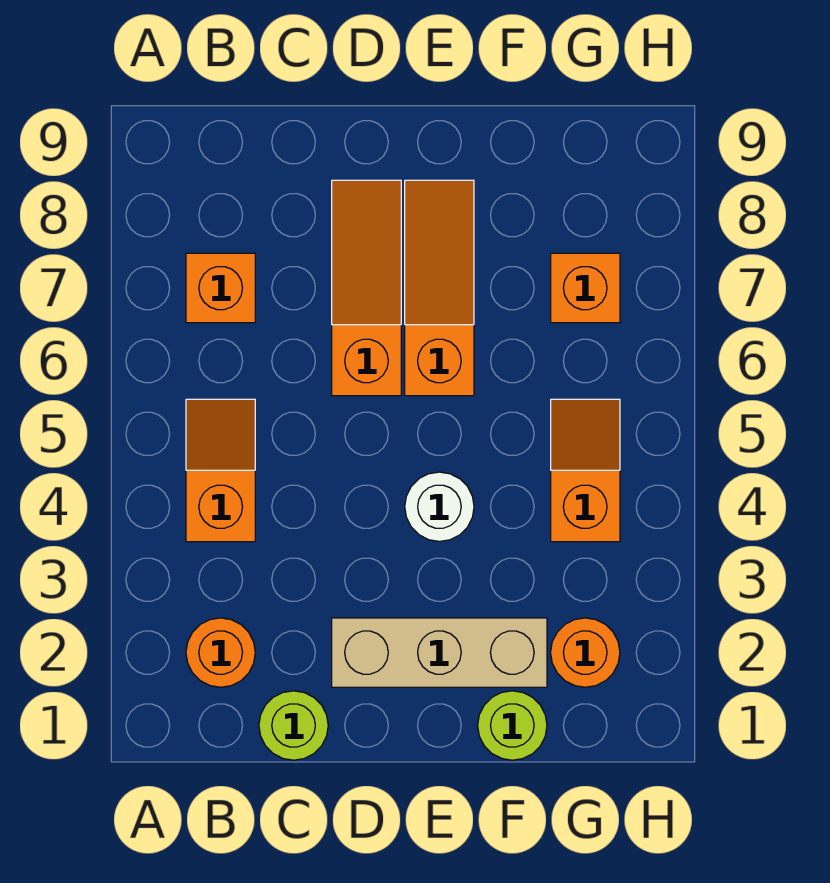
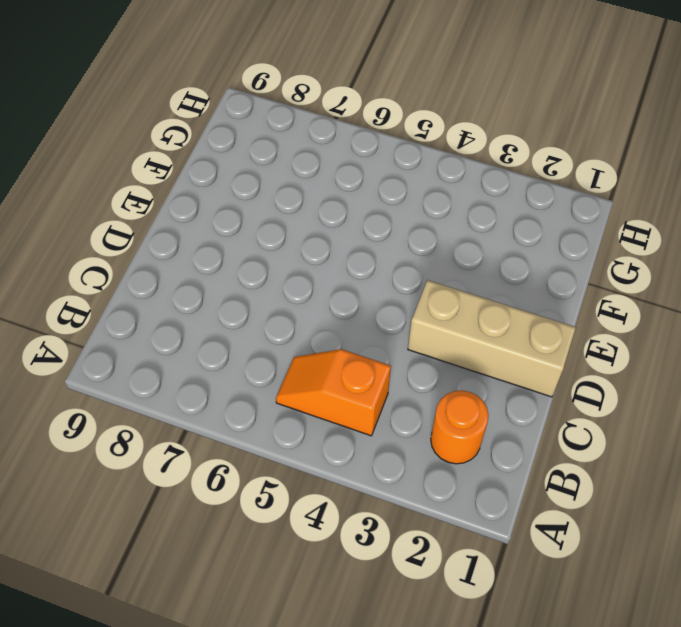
tan brick D1:D3 level 1 -> tan brick D2:F2 level 1
none -> orange brick B7 level 1
none -> lime round brick C1 level 1
none -> orange slope D6:D8 level 1 top 6

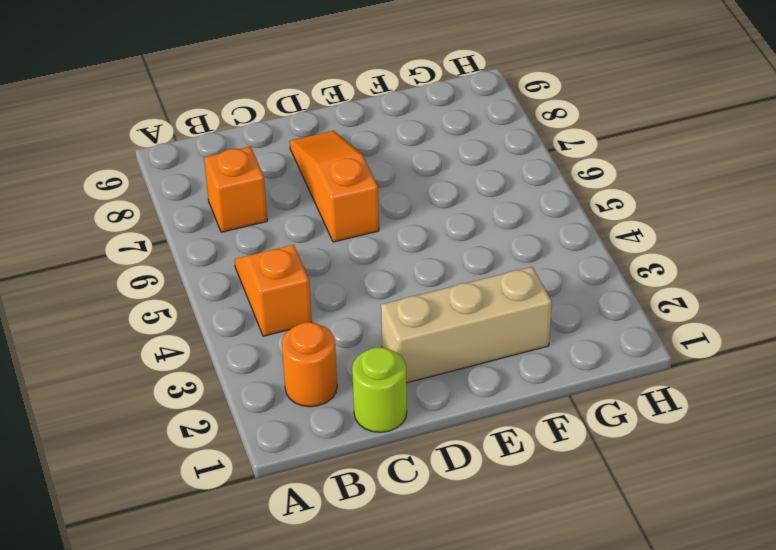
none -> white round brick E4 level 1
none -> orange slope E6:E8 level 1 top 6
none -> lime round brick F1 level 1

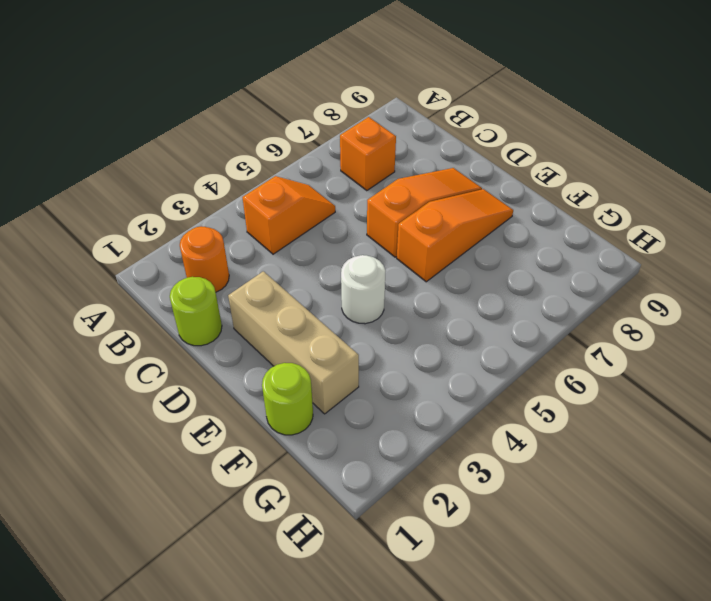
none -> orange round brick G2 level 1
none -> orange slope G4:G5 level 1 top 4
none -> orange brick G7 level 1

